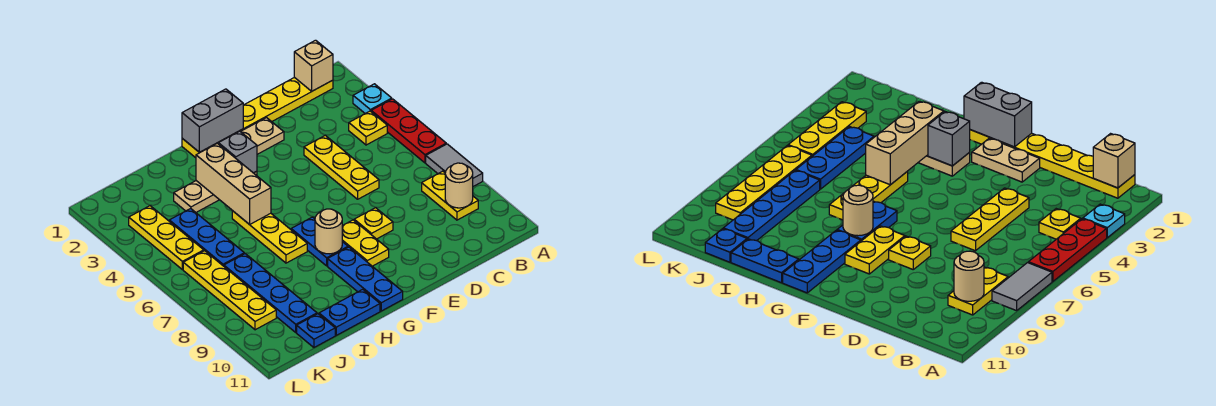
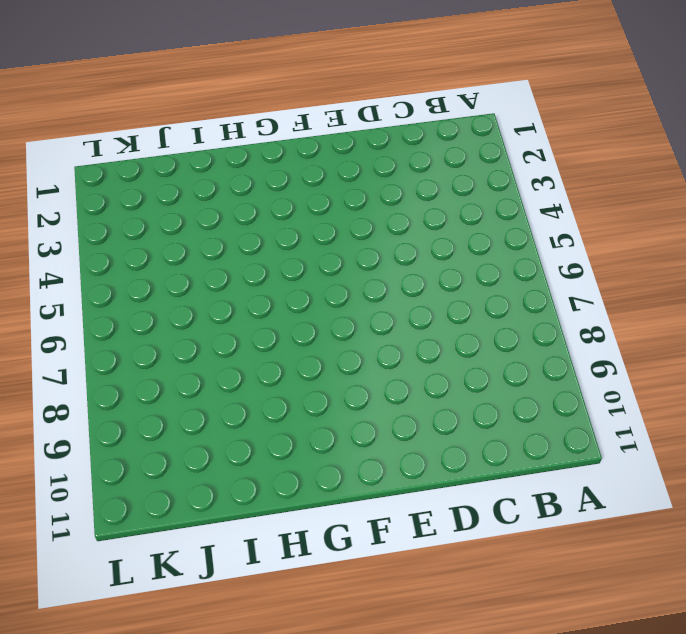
none -> cyan plate A3 level 1
none -> red plate A4:A6 level 1
none -> grey tile A7:A8 level 1

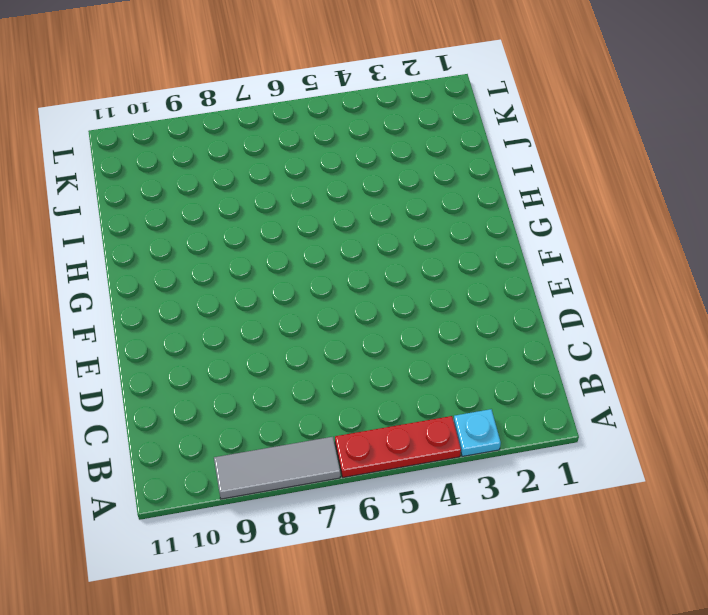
grey tile A7:A9 level 1 -> grey tile A7:A8 level 1
none -> yellow plate B1:G1 level 1
none -> yellow plate B4 level 1
none -> yellow plate B8:B9 level 1

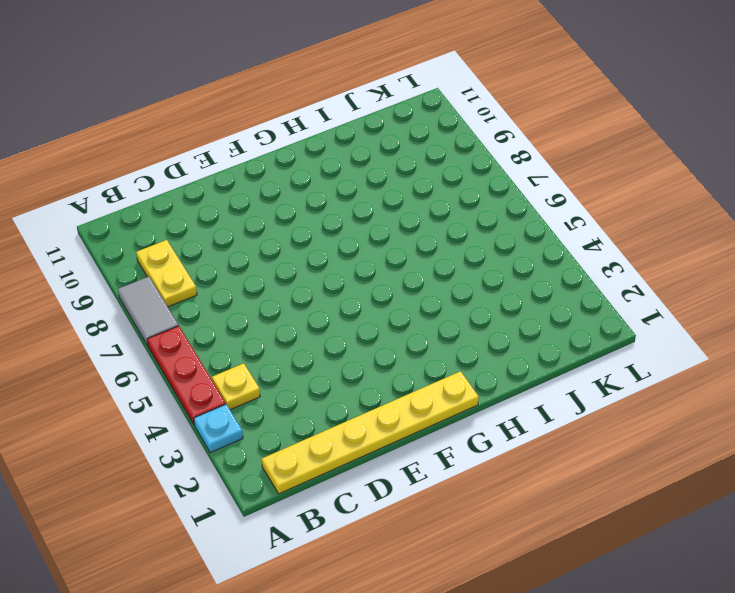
none -> yellow plate D4:D6 level 1
none -> tan plate E2:F2 level 1
none -> yellow plate E8 level 1

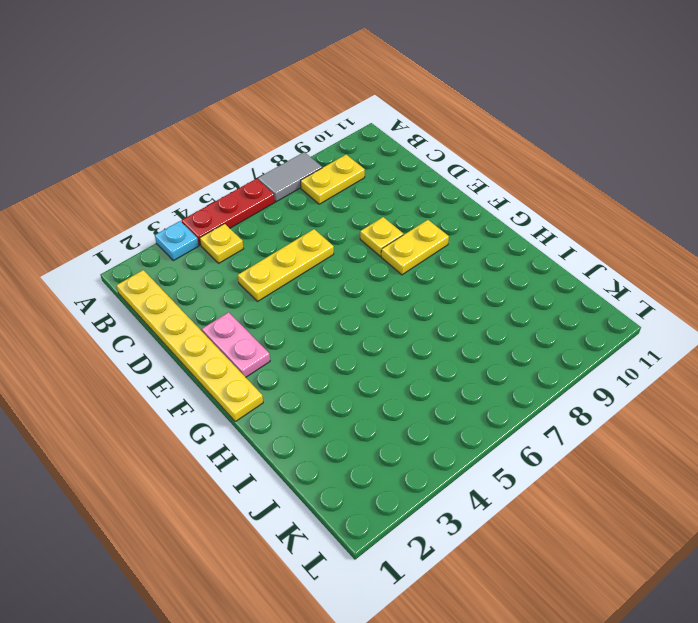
pink plate E2:F2 level 1 -> tan plate E2:F2 level 1
none -> tan plate G3:I3 level 1
none -> blue plate G7:G8 level 1
none -> blue plate G9:G11 level 1

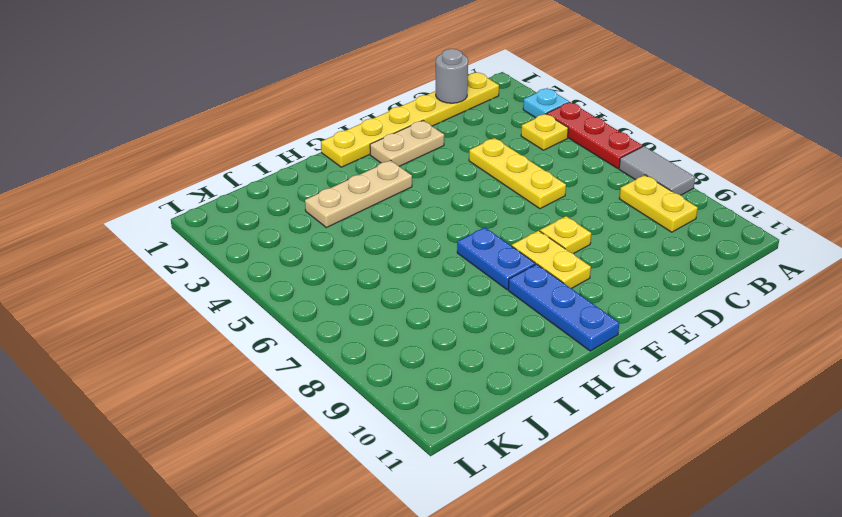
grey round brick C1 level 2 -> none
none -> yellow plate H5:H7 level 1
none -> blue plate H11:I11 level 1
none -> blue plate J4:J6 level 1

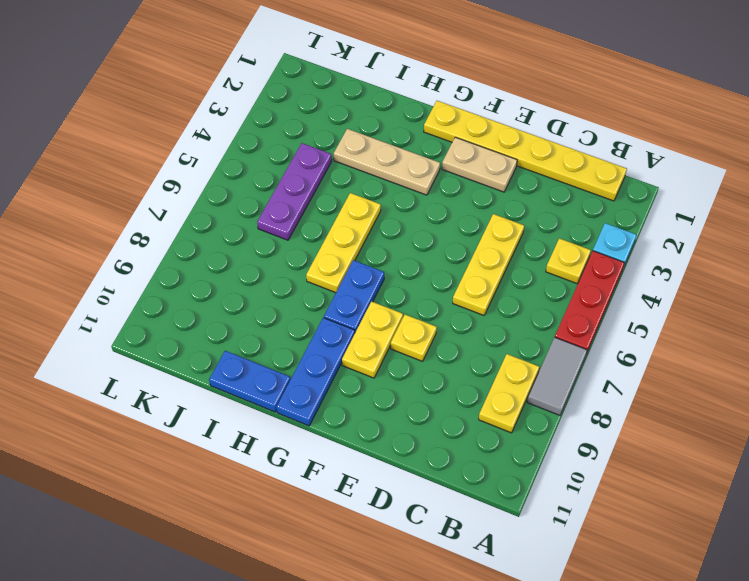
purple plate J4:J6 level 1 -> blue plate J4:J6 level 1
none -> blue plate J7:J10 level 1
none -> blue plate J11 level 1
none -> yellow plate K3:K5 level 1

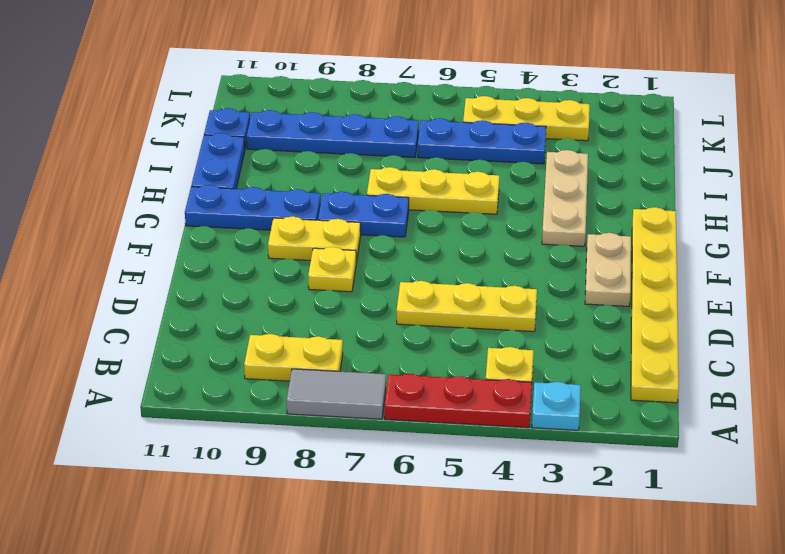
none -> yellow plate K6:K9 level 1
none -> tan brick B1 level 2
none -> tan round brick B9 level 2

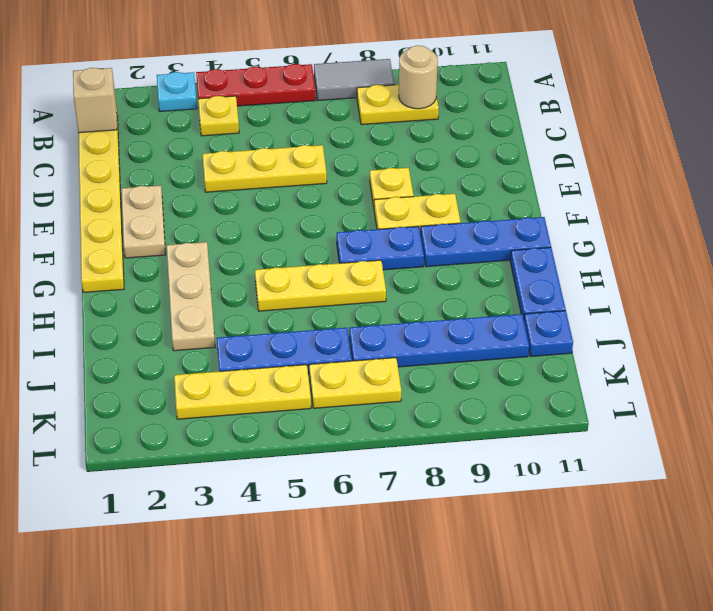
yellow plate K6:K7 level 1 -> yellow plate K6:K9 level 1
none -> grey brick F1:G1 level 2
none -> grey brick G3 level 2
none -> tan round brick G8 level 2

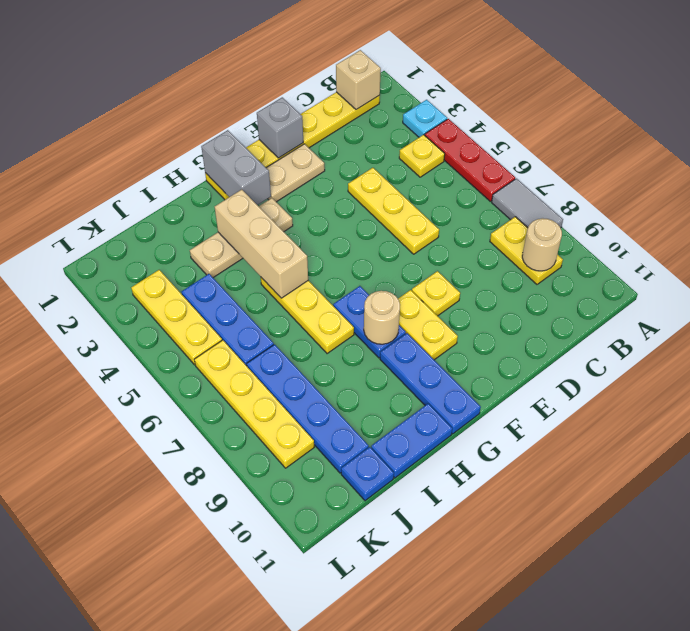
grey brick E1 level 2 -> grey brick G3 level 2
grey brick G1:G2 level 2 -> grey brick F1:G1 level 2

